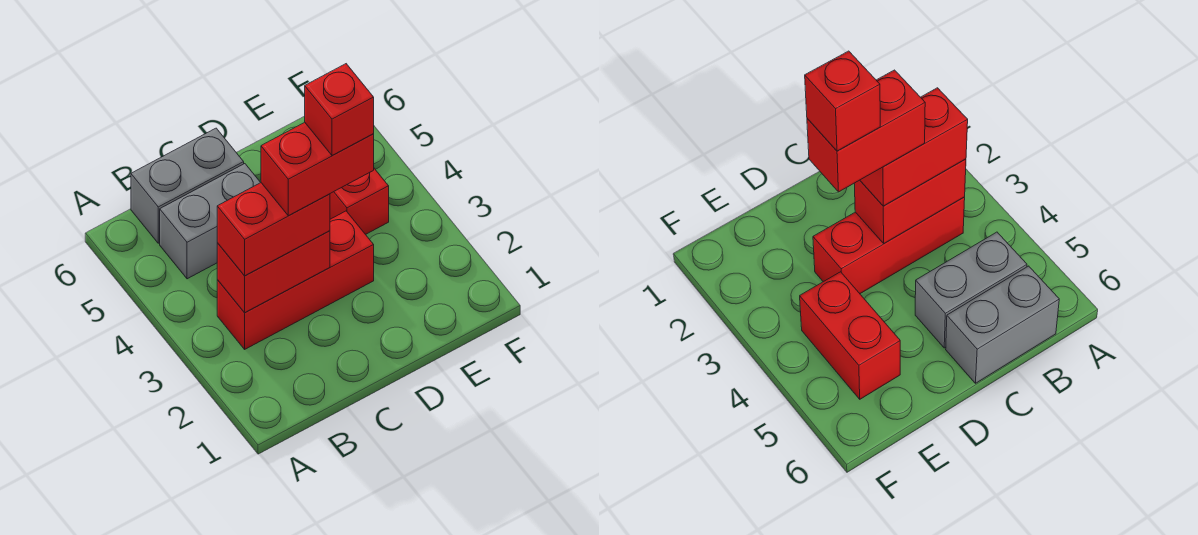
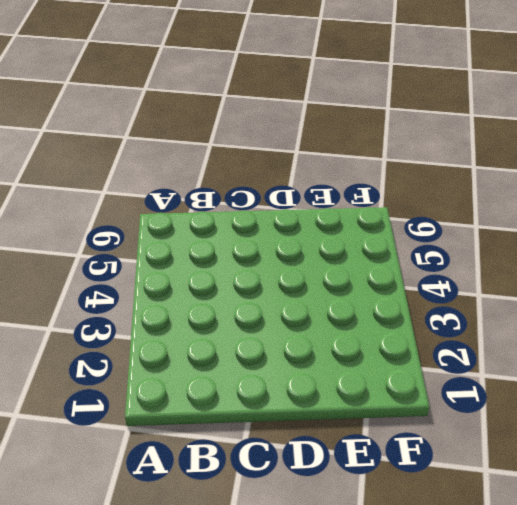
none -> red brick B3:D3 level 1
none -> grey brick B5:C5 level 1

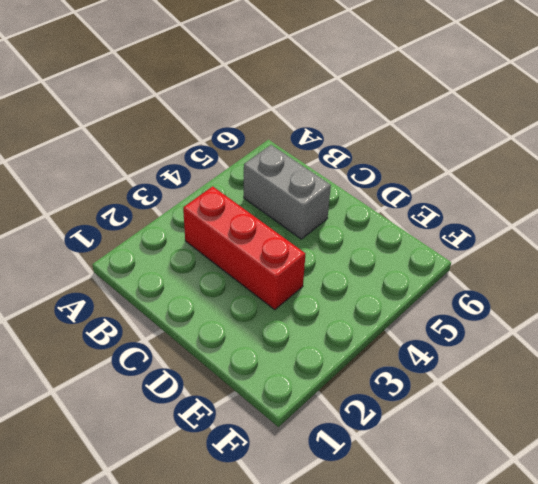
none -> grey brick B6:C6 level 1
none -> red brick E4:E5 level 1

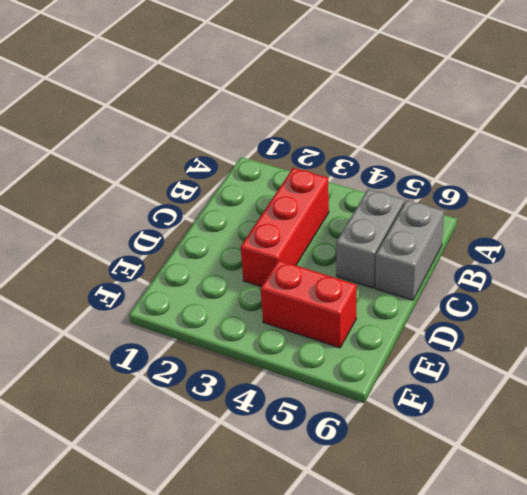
none -> red brick B3:C3 level 2
none -> red brick B3:C3 level 3

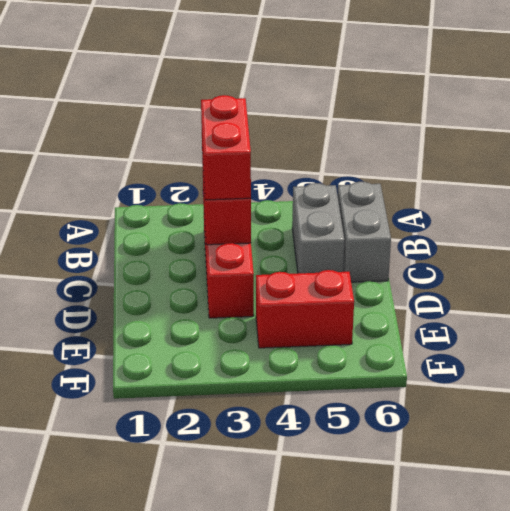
none -> red brick C3:D3 level 4
none -> red brick D3 level 5

